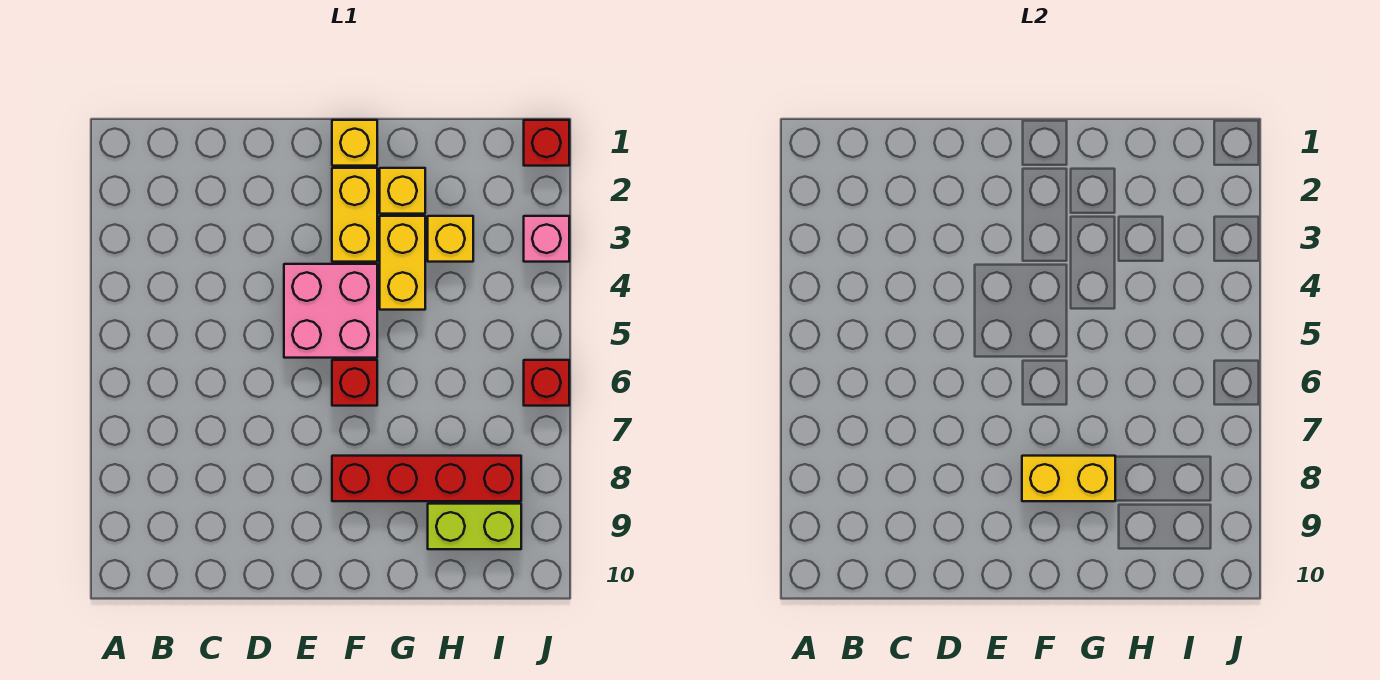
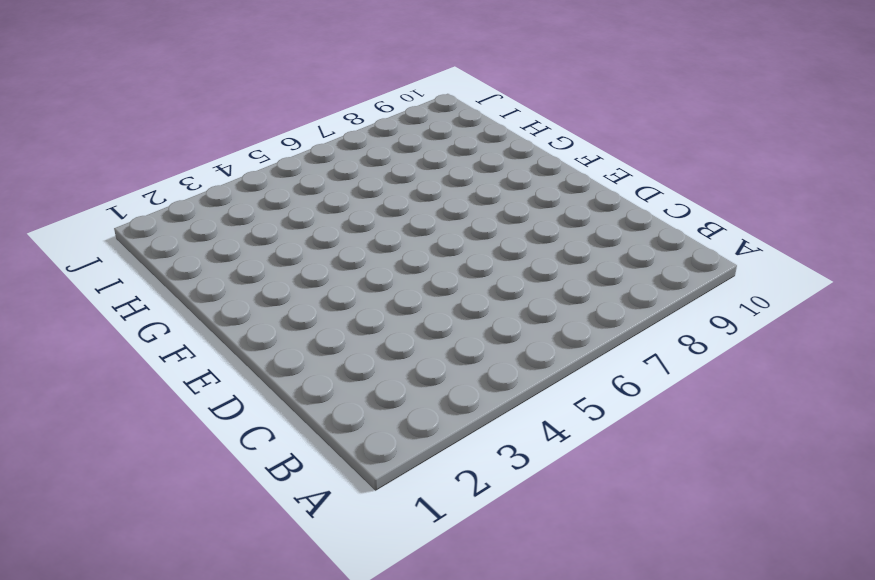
none -> pink brick E4:F5 level 1
none -> yellow brick F1 level 1
none -> yellow brick F2:F3 level 1

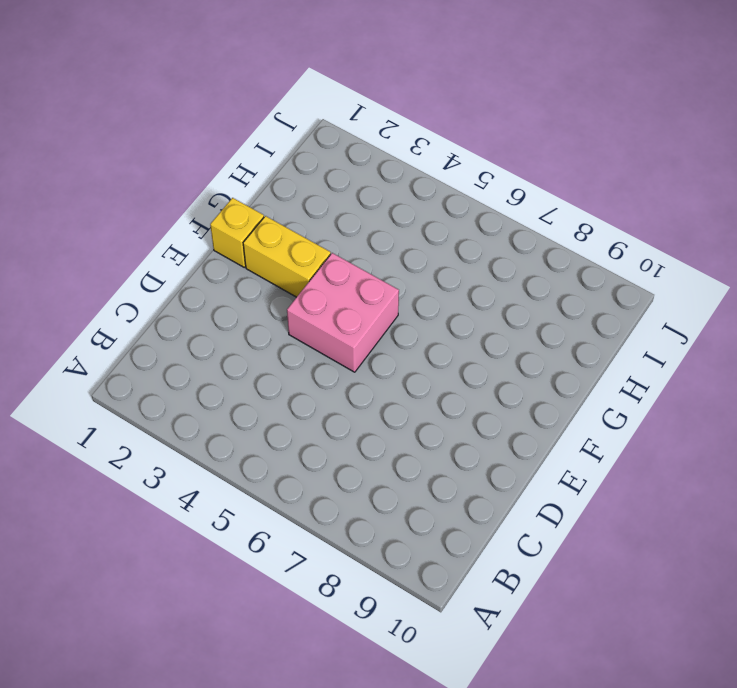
none -> red brick F6 level 1
none -> red brick F8:I8 level 1
none -> yellow brick G2 level 1

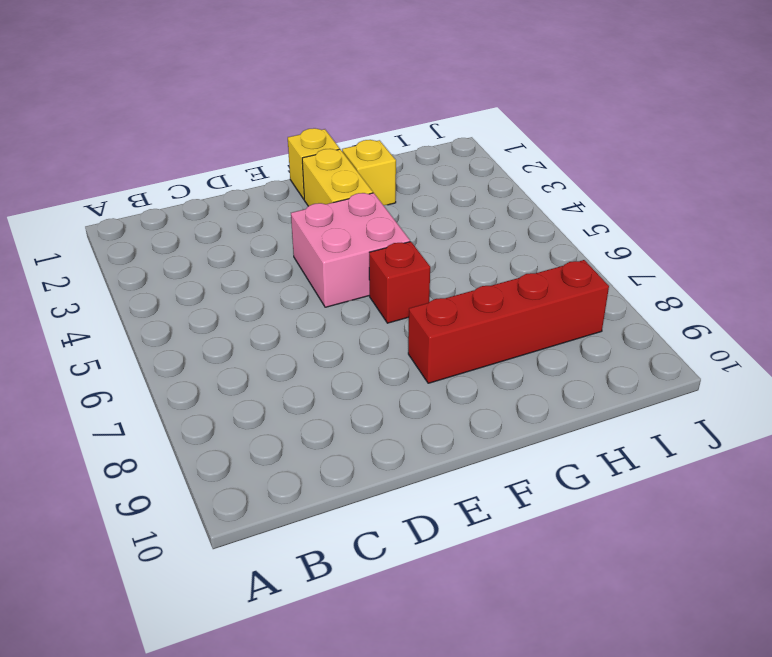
none -> yellow brick G3:G4 level 1
none -> yellow brick H3 level 1
none -> lime brick H9:I9 level 1

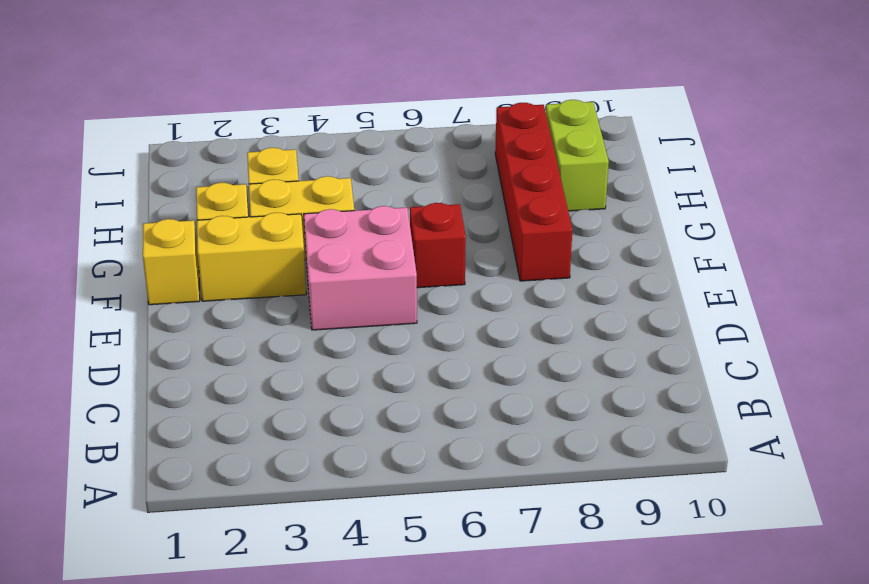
none -> red brick J1 level 1
none -> pink brick J3 level 1
none -> red brick J6 level 1

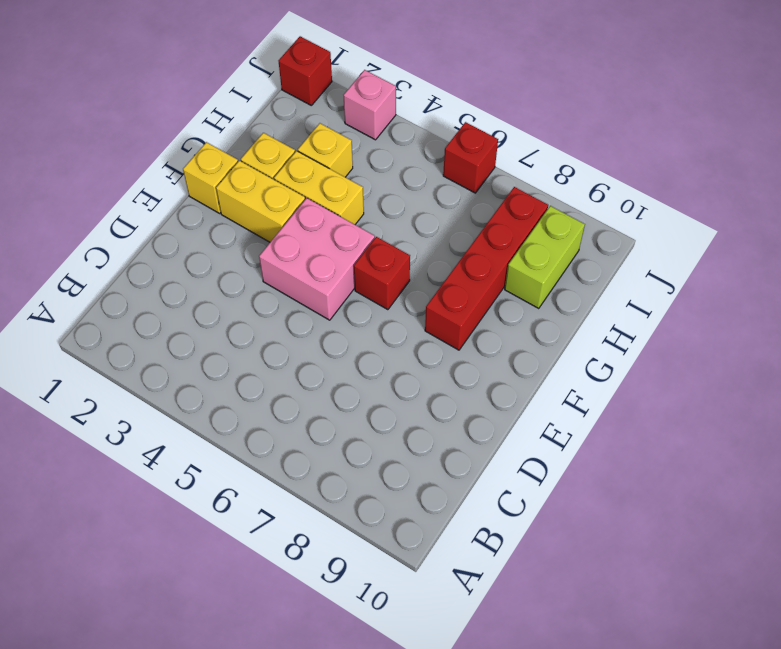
none -> yellow brick F8:G8 level 2

